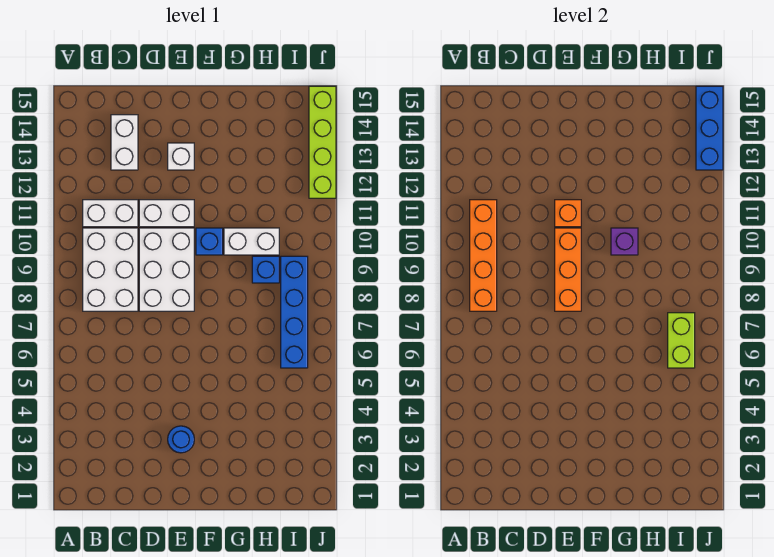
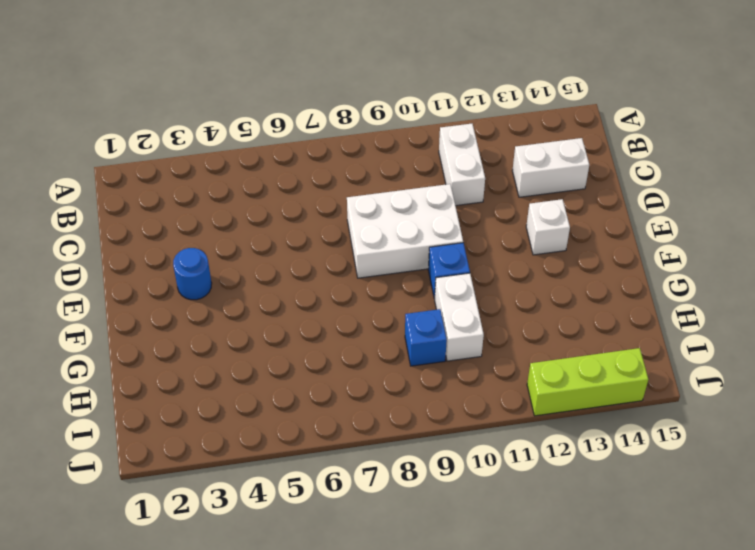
lime brick J12:J14 level 1 -> lime brick J12:J15 level 1
none -> white brick B8:C10 level 1
none -> white brick D11:E11 level 1
none -> blue brick I6:I9 level 1

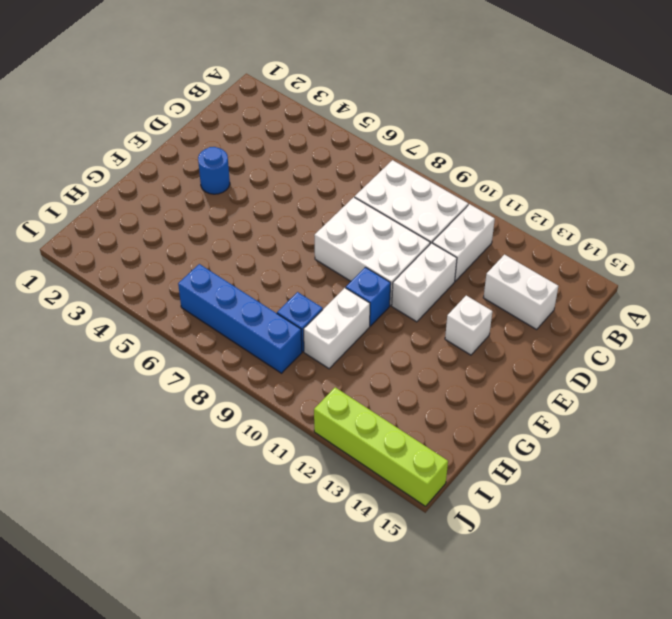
none -> orange brick B8:B11 level 2
none -> orange brick E8:E10 level 2
none -> orange brick E11 level 2

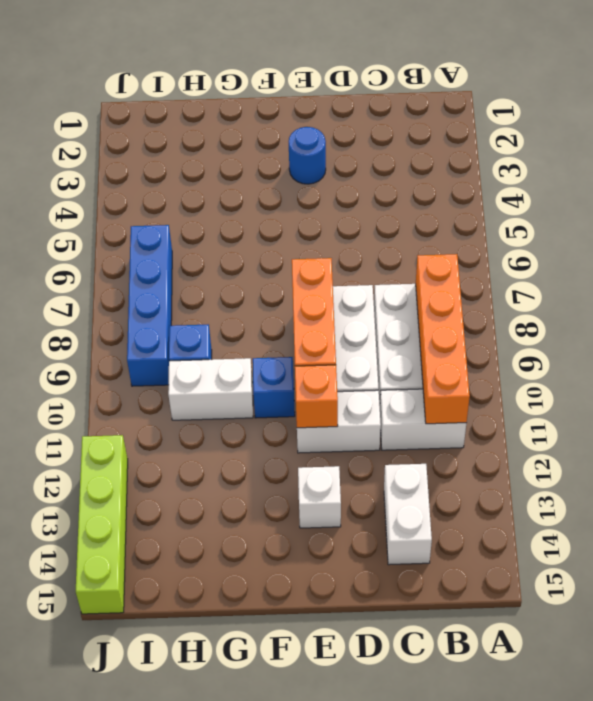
none -> purple brick G10 level 2
none -> lime brick I6:I7 level 2
none -> blue brick J13:J15 level 2

